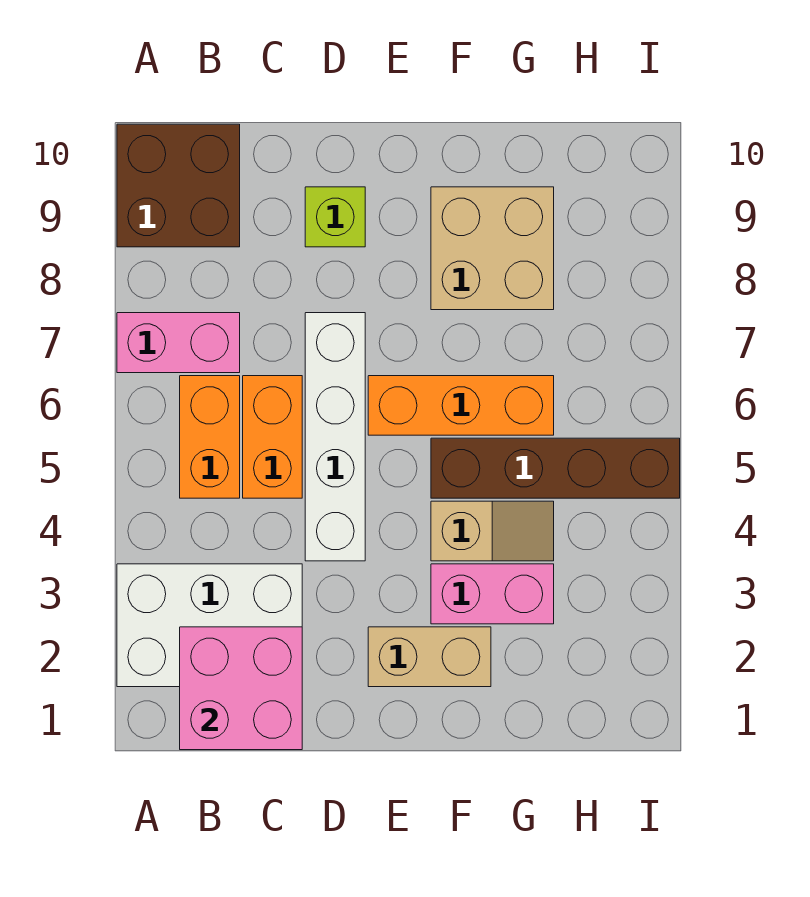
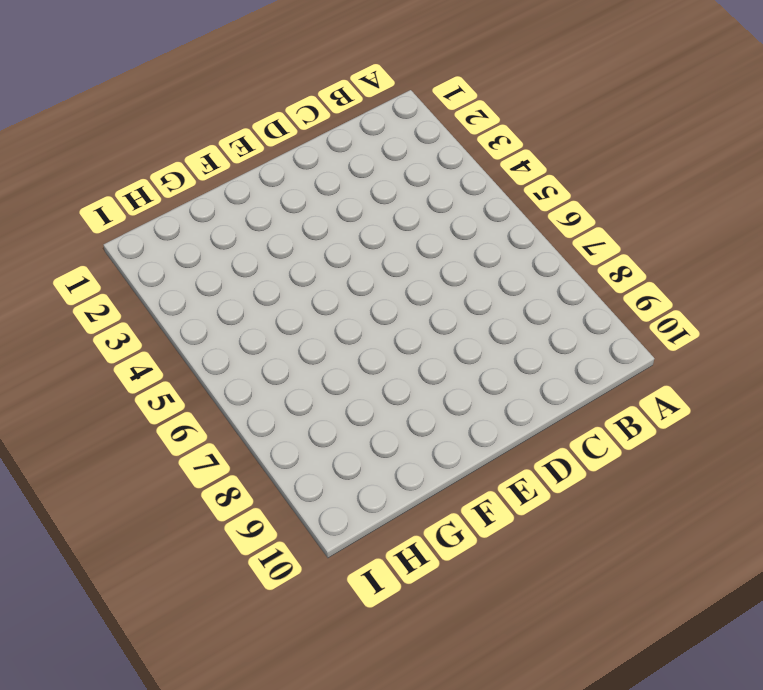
none -> white brick A2:C3 level 1
none -> pink brick A7:B7 level 1
none -> brown brick A9:B10 level 1

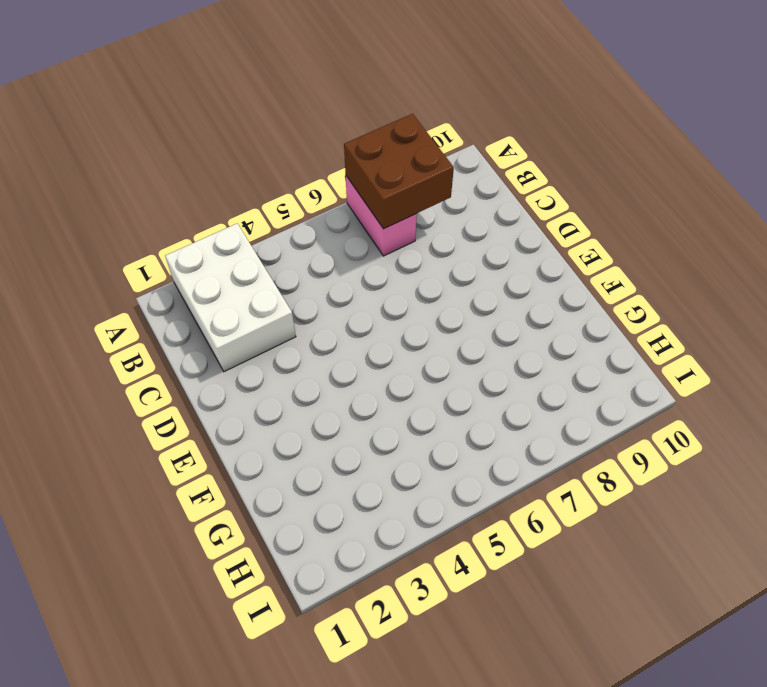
brown brick A7:B8 level 2 -> brown brick A9:B10 level 1
none -> orange brick B5:B6 level 1
none -> orange brick C5:C6 level 1
none -> white brick D4:D7 level 1

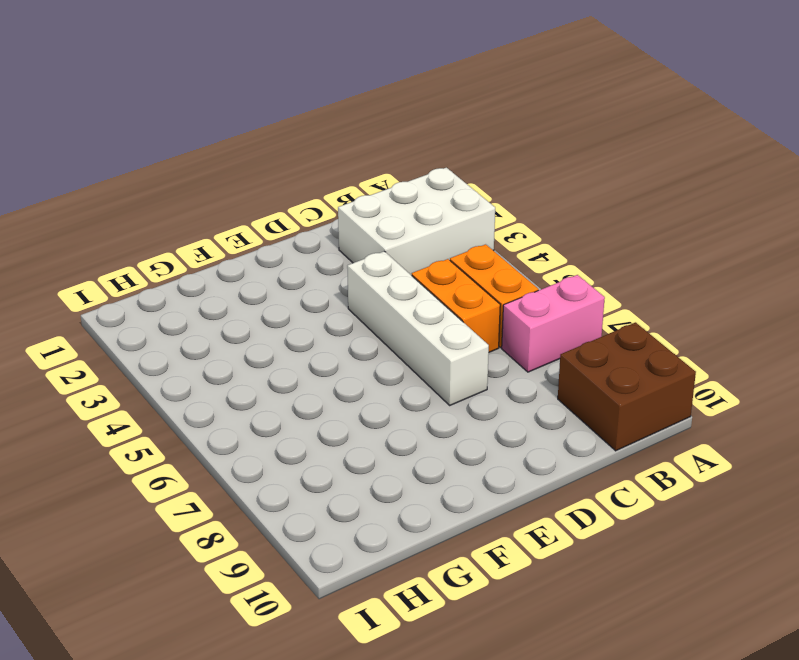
none -> lime brick D9 level 1
none -> tan brick E2:F2 level 1
none -> orange brick E6:G6 level 1

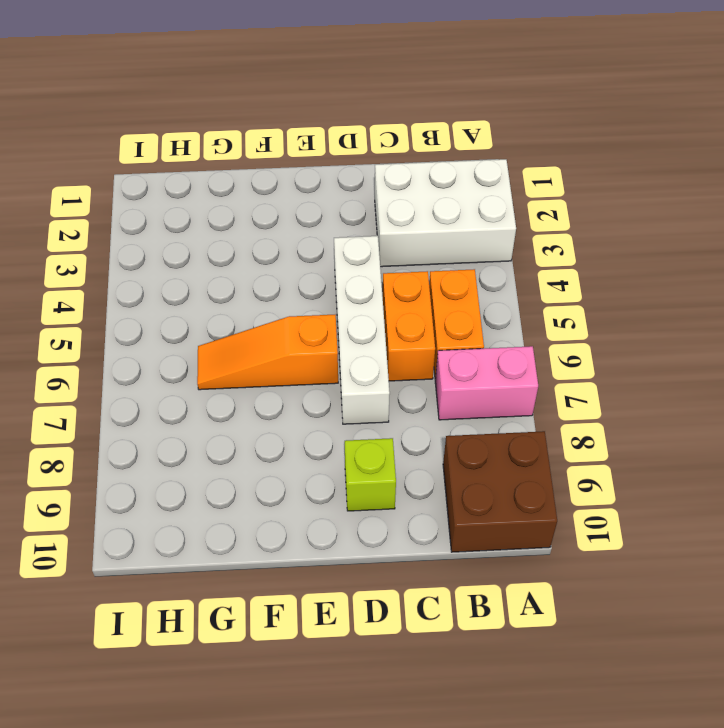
orange slope E6:G6 level 1 top E -> orange brick E6:G6 level 1
none -> tan brick E2:F2 level 1
none -> pink brick F3:G3 level 1
none -> tan slope F4:G4 level 1 top F

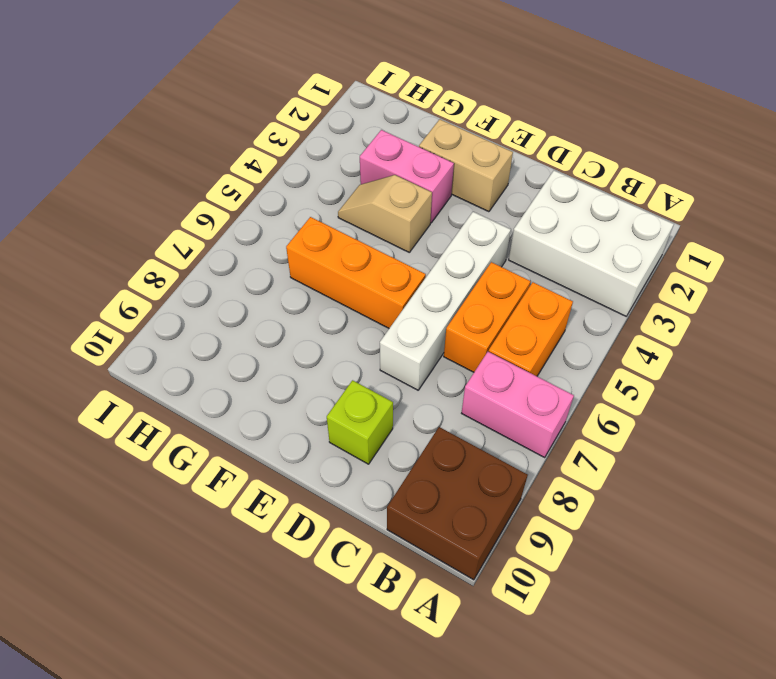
none -> brown brick F5:I5 level 1
none -> tan brick F8:G9 level 1
none -> pink brick B1:C2 level 2

